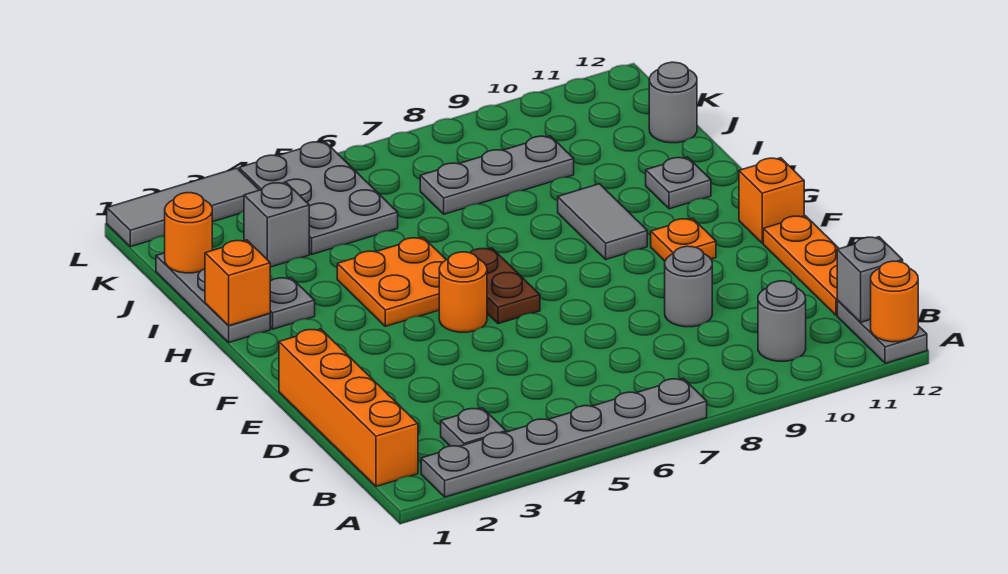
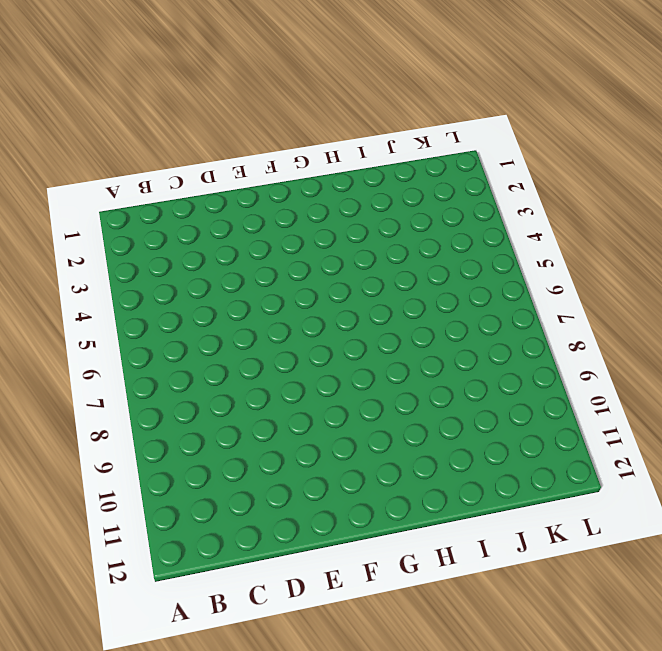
none -> grey plate A2:A7 level 1
none -> grey plate A12:B12 level 1
none -> orange brick B1:E1 level 1

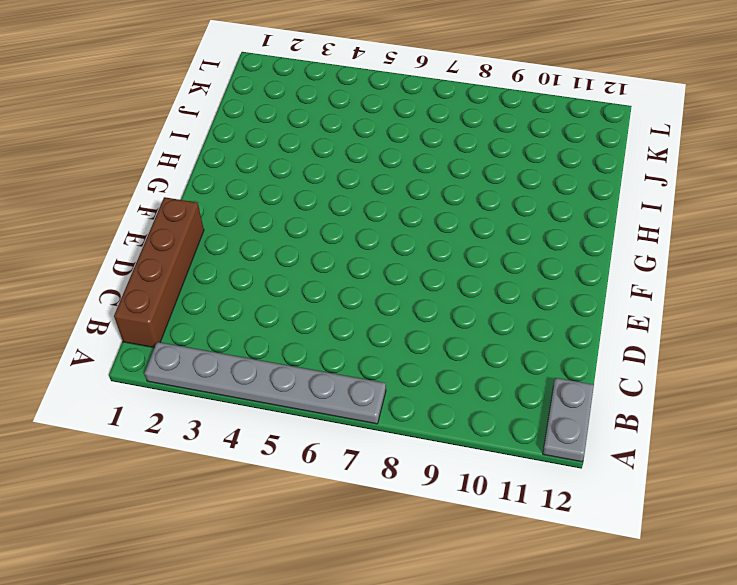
brown brick B1:E1 level 1 -> orange brick B1:E1 level 1
none -> grey plate B3 level 1
none -> grey round brick B10 level 1
none -> orange plate C12:E12 level 1

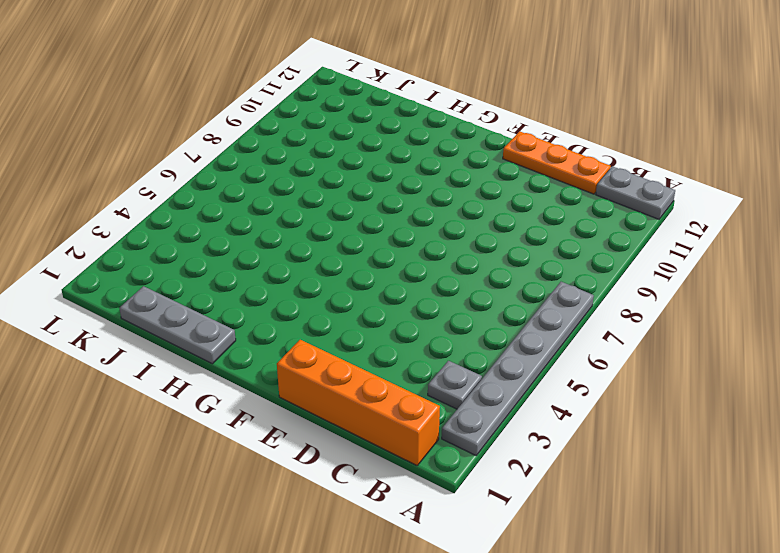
none -> grey round brick B10 level 1
none -> grey round brick D9 level 1
none -> orange round brick F5 level 1

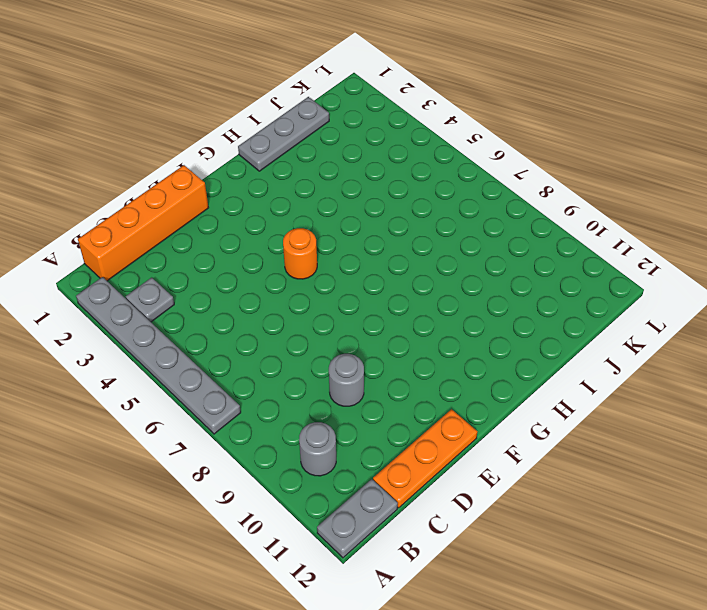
none -> brown plate F6:G6 level 1
none -> orange plate F10 level 1
none -> orange brick F12 level 1

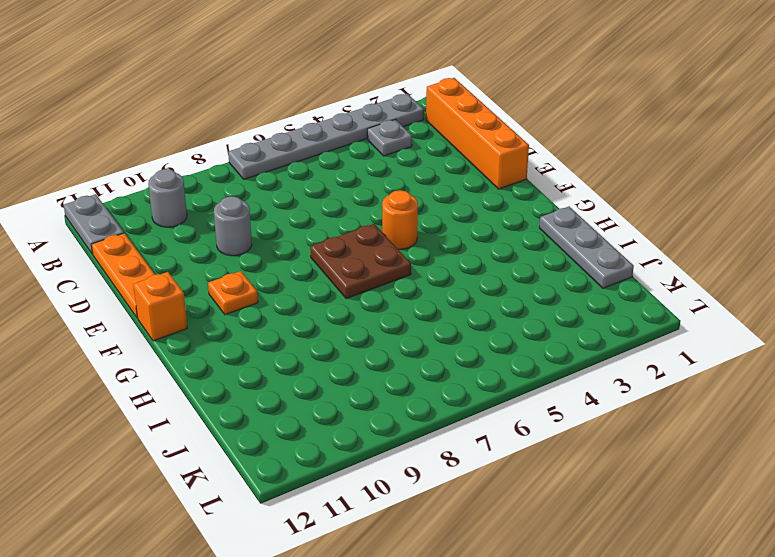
brown plate F6:G7 level 1 -> brown plate F6:G6 level 1
none -> orange plate G4:H5 level 1
none -> grey tile G9:H9 level 1
none -> grey plate H2 level 1

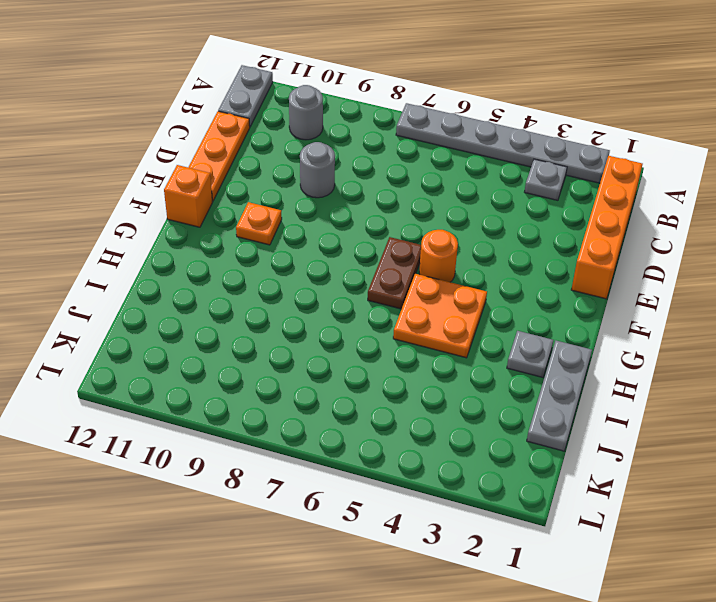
none -> grey tile G9:H9 level 1
none -> grey plate H11 level 1
none -> grey brick J3 level 1

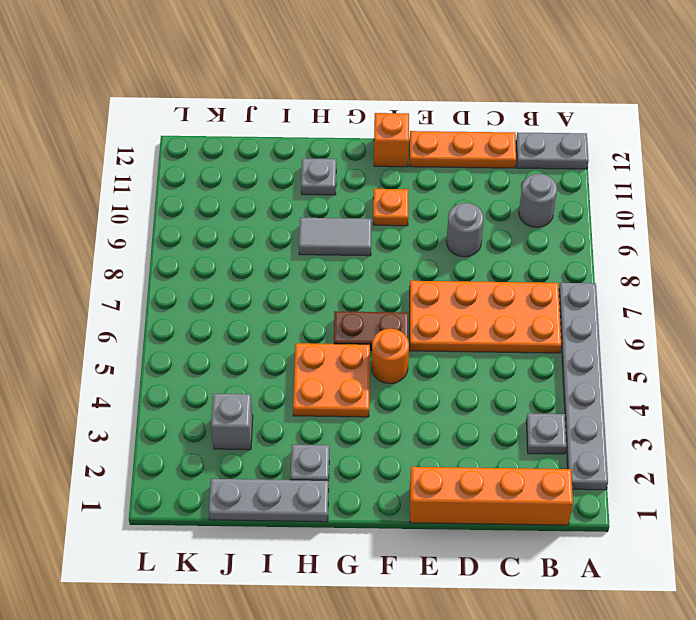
orange plate B6:E7 level 1 -> none
none -> grey plate J4:L5 level 1
none -> grey plate J7:J9 level 1
none -> grey round brick J12 level 1

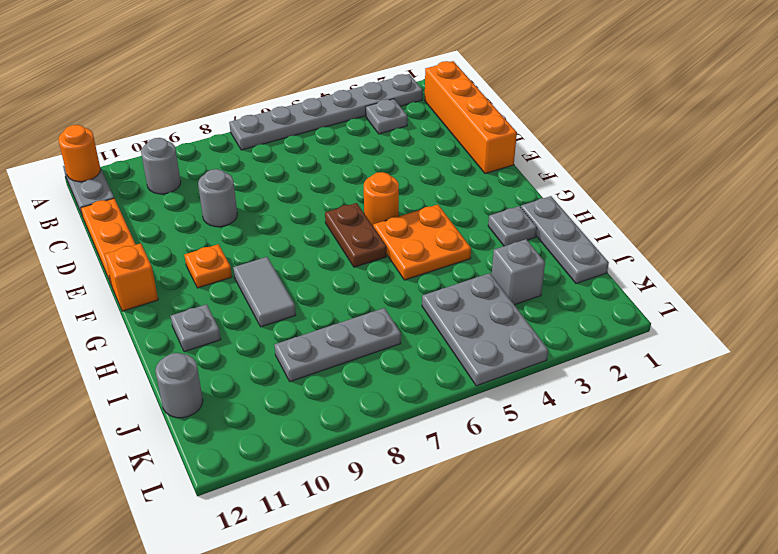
none -> grey tile L1:L3 level 1
none -> grey brick B12 level 2
none -> orange brick H1 level 2

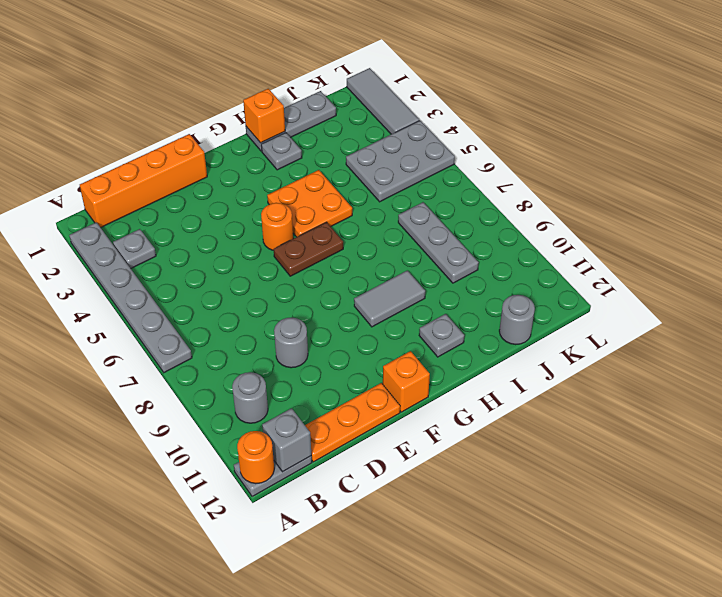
none -> orange plate F10 level 1
none -> grey brick J3 level 1
none -> orange round brick J1 level 2

